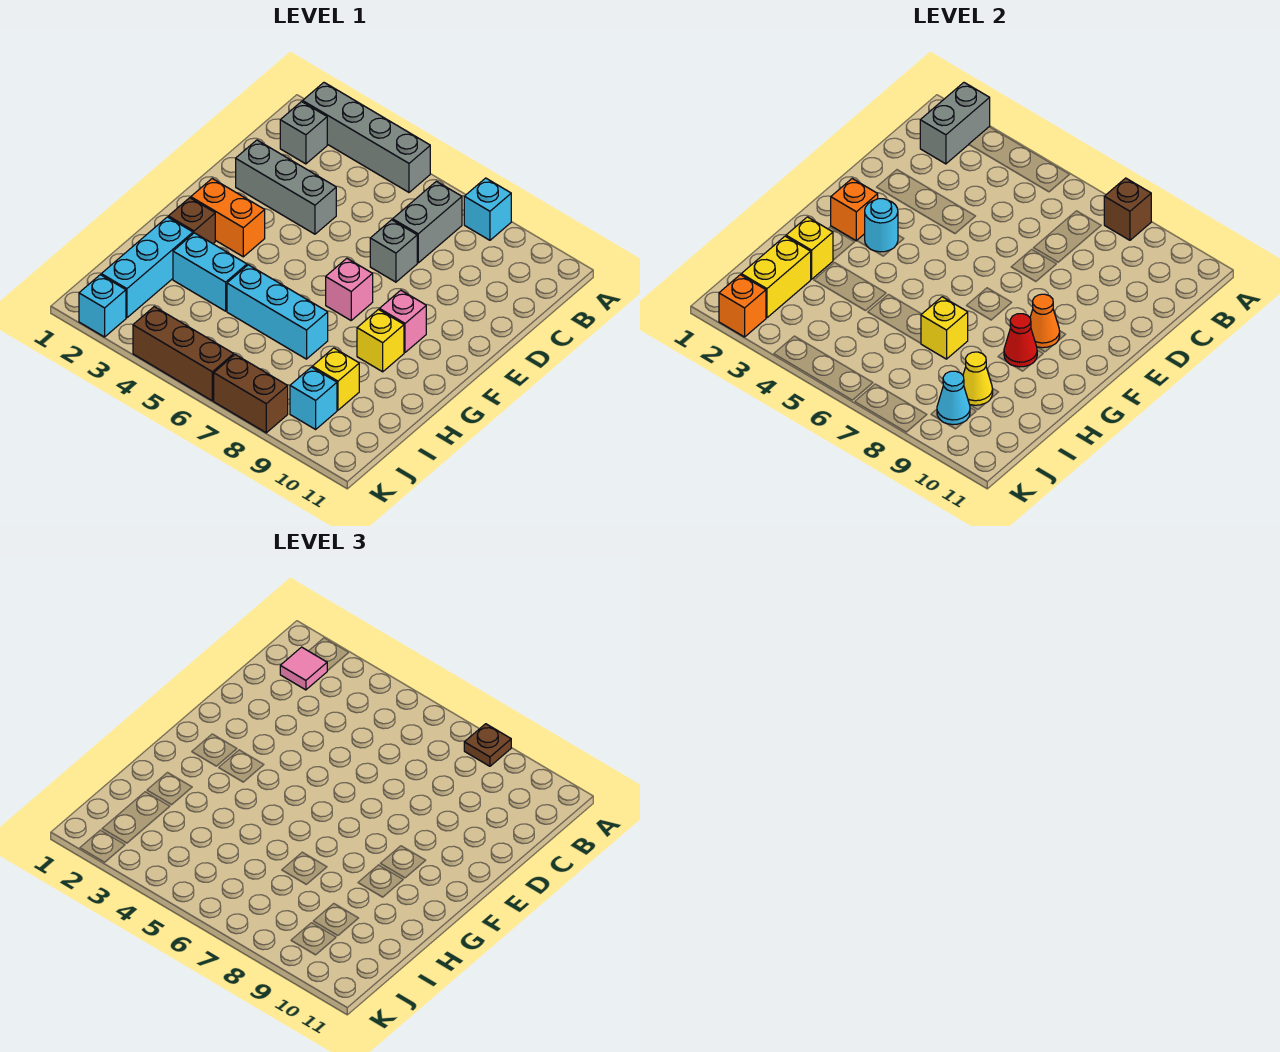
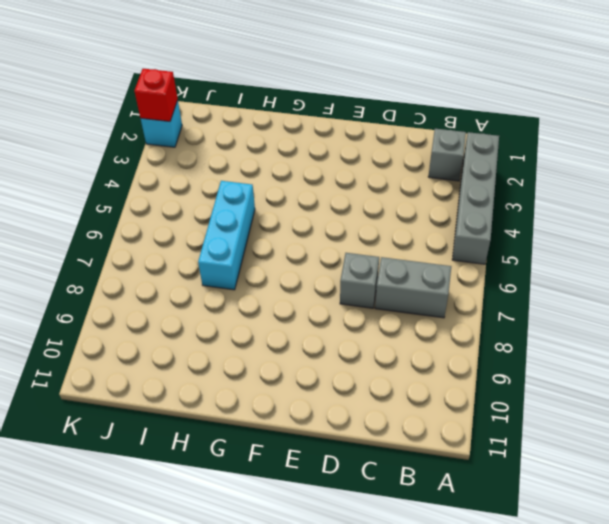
red brick K2 level 2 -> orange brick K2 level 2
none -> cyan brick A8 level 1
none -> grey brick D2:D4 level 1
none -> orange brick F2:F3 level 1
none -> pink brick F7 level 1

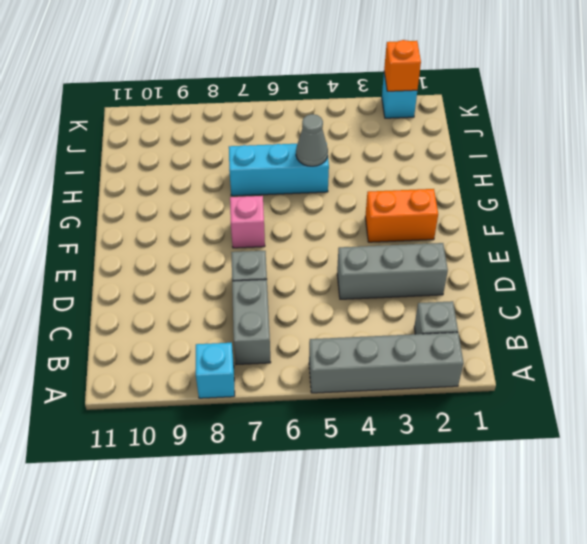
grey cone H5 level 2 -> none
none -> pink brick F9 level 1
none -> brown brick G2 level 1
none -> yellow brick G9 level 1
none -> cyan brick H2:J2 level 1

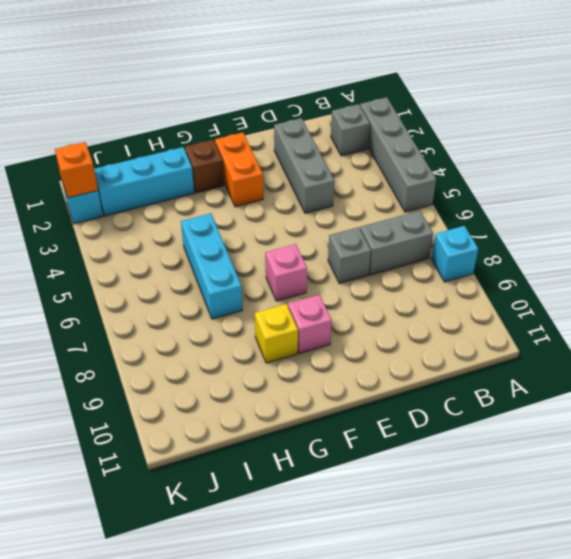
none -> cyan brick H3:H4 level 1
none -> yellow brick I9 level 1
none -> cyan brick J9 level 1
none -> brown brick K4:K6 level 1

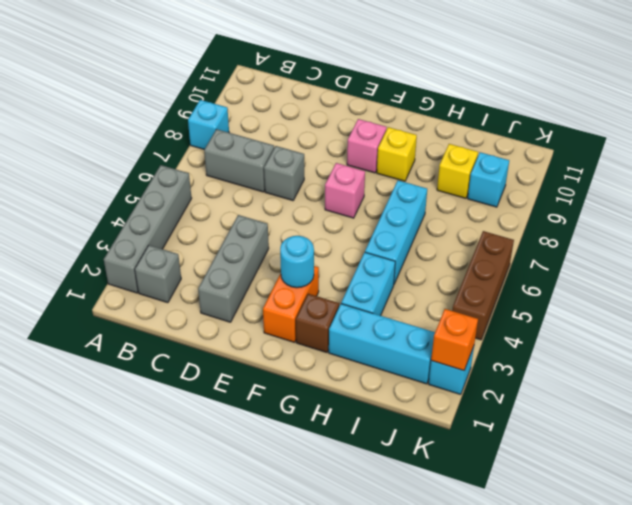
none -> brown brick K7:K8 level 1
none -> grey brick A2:B2 level 2
none -> brown brick A8 level 2
none -> orange brick F2 level 2

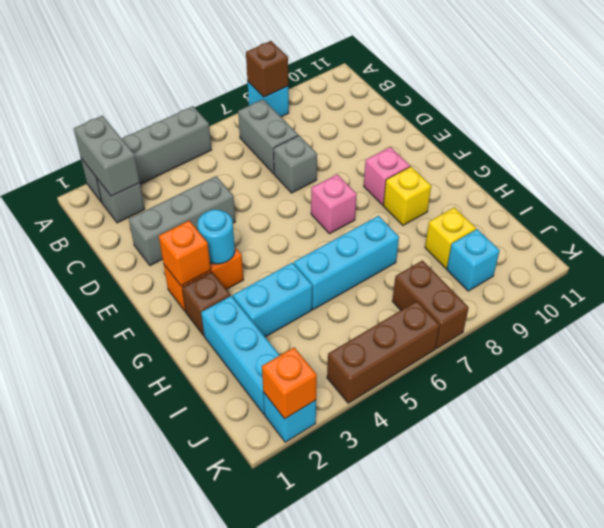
brown brick J7:K7 level 1 -> brown brick K7:K8 level 1
none -> orange cone F9 level 2
none -> red cone G9 level 2
none -> yellow brick H2 level 2
none -> yellow brick H7 level 2

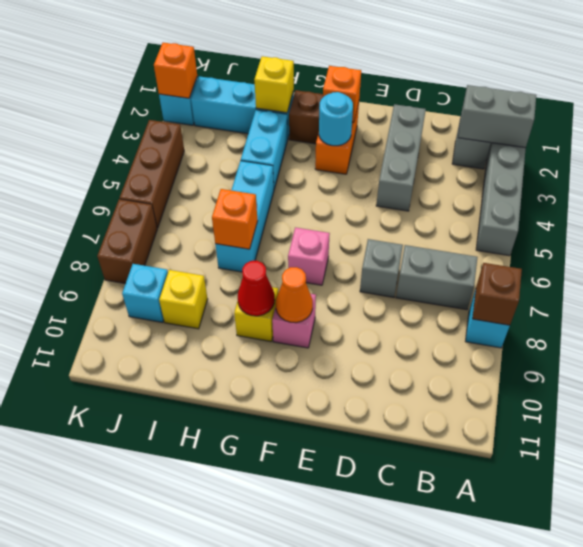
orange brick H7 level 2 -> yellow brick H7 level 2
none -> yellow brick I2:J2 level 2
none -> yellow cone I9 level 2
none -> cyan cone J9 level 2
none -> brown plate A8 level 3

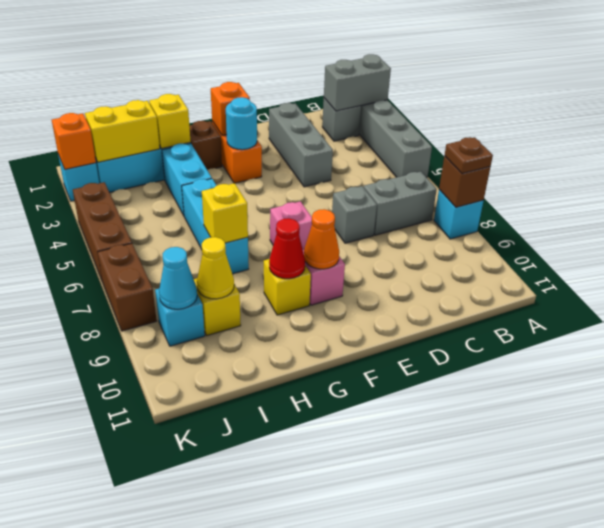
none -> pink tile B2 level 3

